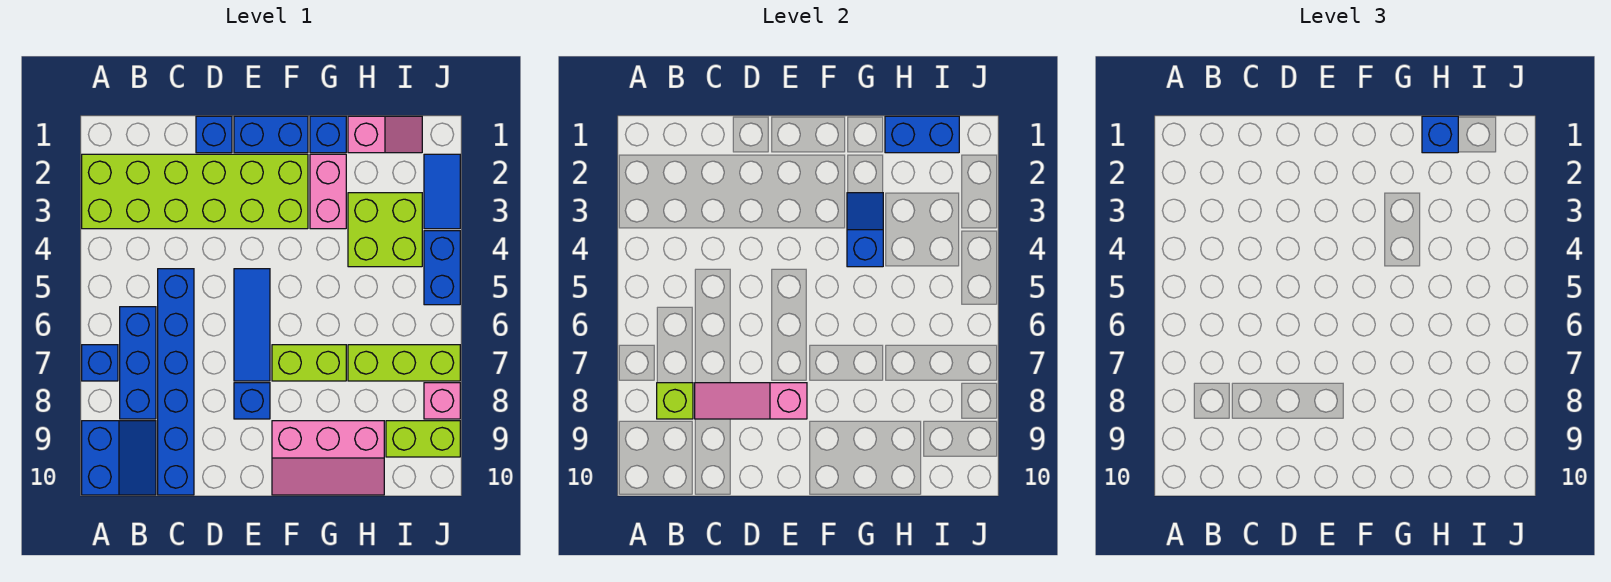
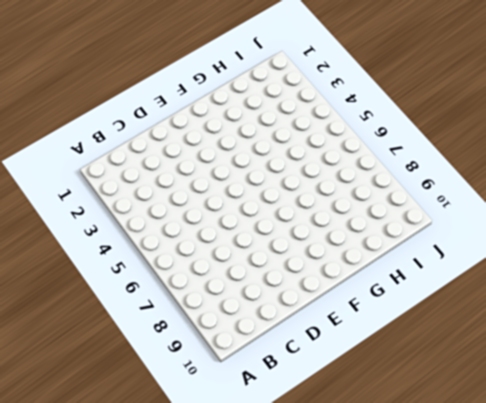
none -> lime brick A2:F3 level 1
none -> blue brick A7 level 1
none -> blue slope A9:B10 level 1 top A

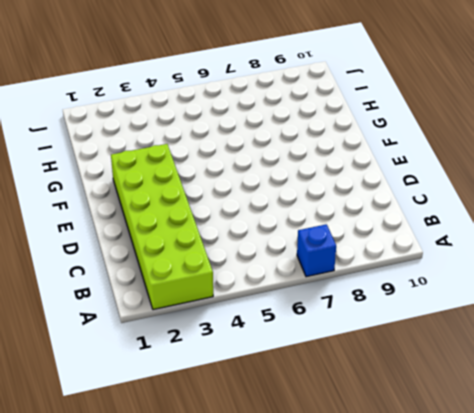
none -> blue slope A9:B10 level 1 top A
none -> blue brick B6:B8 level 1
none -> blue brick C5:C10 level 1

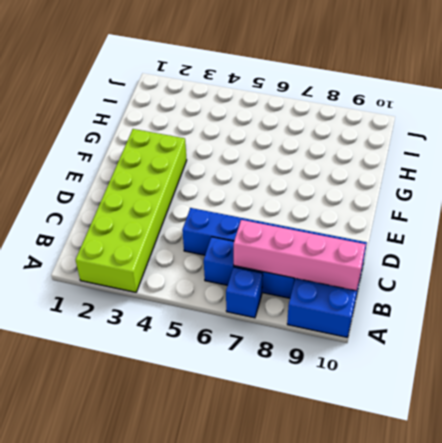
pink brick B7:B10 level 2 -> lime brick B8 level 2
none -> blue brick D1 level 1
none -> blue brick E1:F1 level 1
none -> blue tile E5:E7 level 1

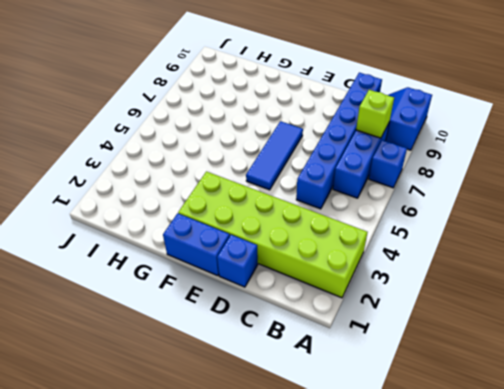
none -> blue brick E8 level 1
none -> lime brick F7:G7 level 1
none -> pink slope F9:H10 level 1 top 9

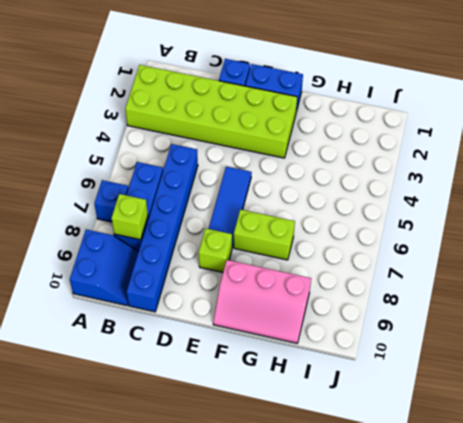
lime brick E8 level 1 -> blue brick E8 level 1
none -> blue brick G1 level 1
none -> pink brick G2:G3 level 1
none -> pink slope H1:I1 level 1 top H

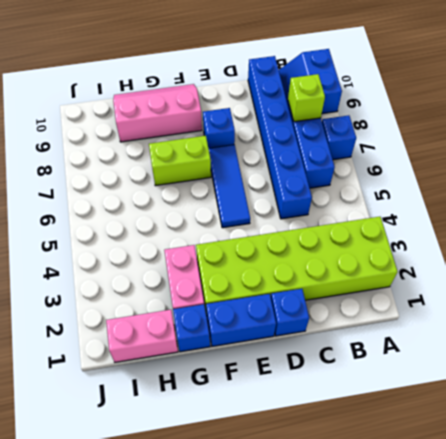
pink brick H1:I1 level 1 -> pink slope H1:I1 level 1 top H
none -> lime brick H3:I4 level 1
none -> lime brick H7:J7 level 1
none -> lime brick I9:J9 level 1

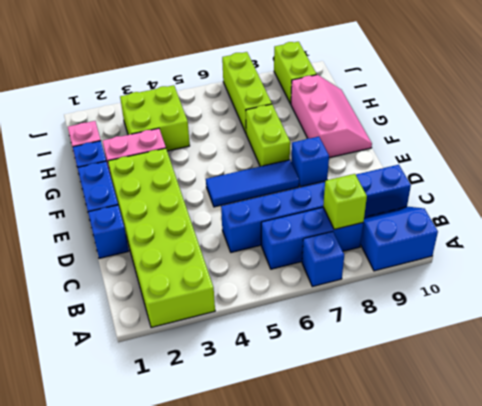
none -> blue tile J2:J3 level 1
none -> blue brick J4:J5 level 1
none -> pink brick J8 level 1

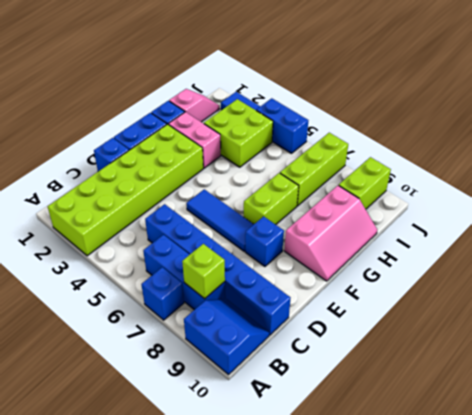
none -> pink brick J8 level 1
none -> pink slope C8:E8 level 2 top E
none -> blue slope G3:G4 level 2 top 4

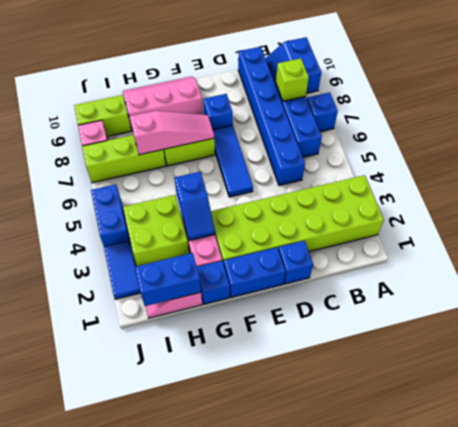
pink slope F7:H7 level 2 top H -> pink slope C8:E8 level 2 top E
none -> blue brick H1 level 3

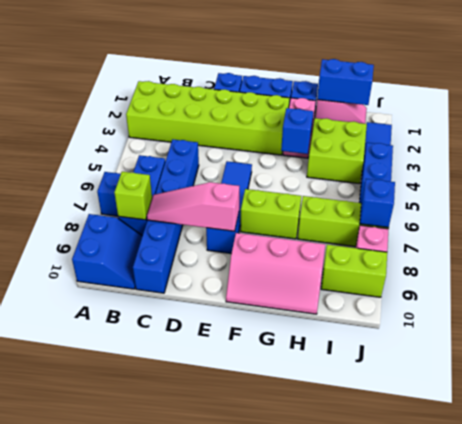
blue brick J7 level 2 -> blue brick H1 level 3

